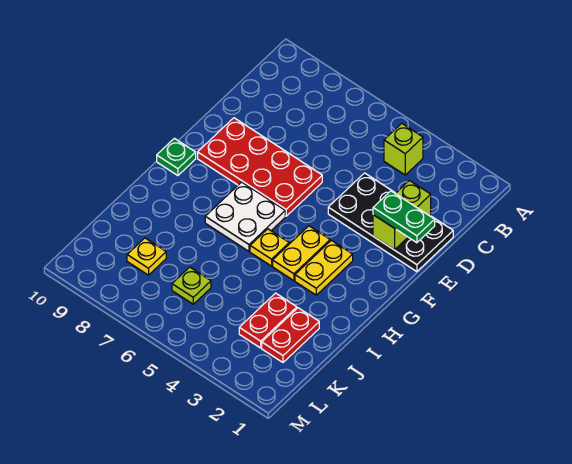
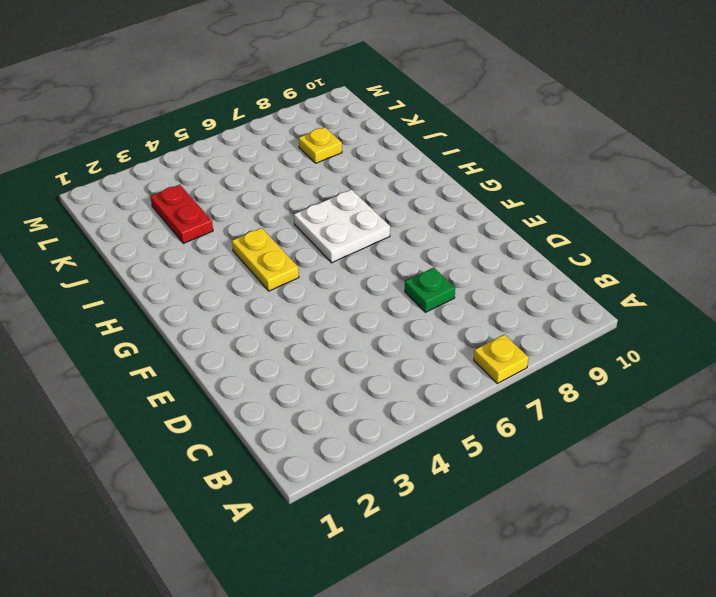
yellow plate A7 level 1 -> yellow plate H5 level 1
green plate D7 level 1 -> green plate G10 level 1
none -> lime brick B4 level 1
none -> black plate D1:E4 level 1
none -> red plate E6:F9 level 1

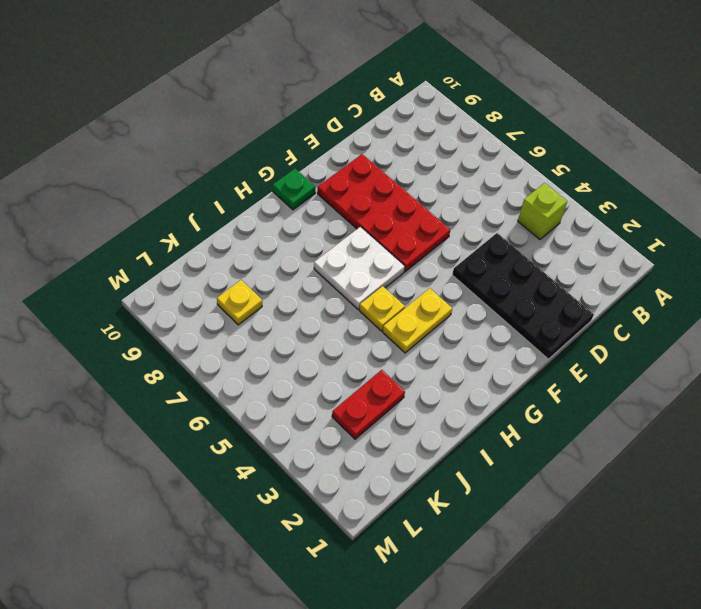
none -> yellow plate G3:H3 level 1
none -> red plate J2:K2 level 1
none -> lime plate K6 level 1

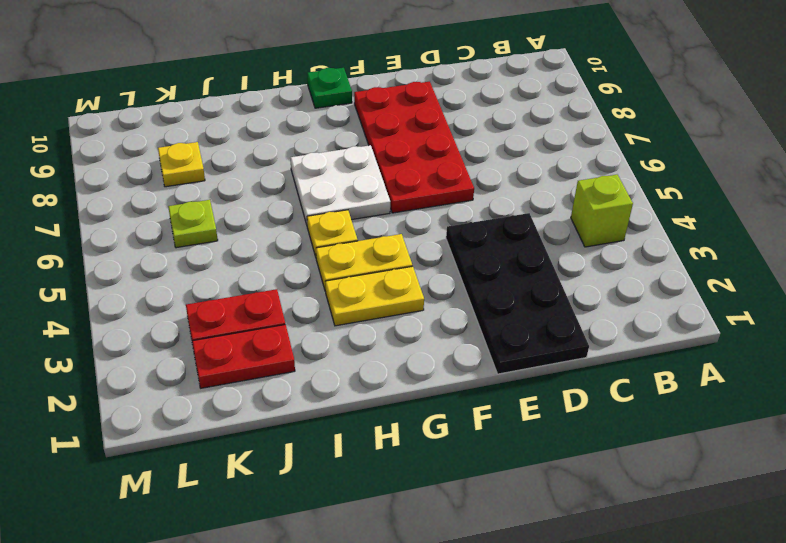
none -> lime brick D2:E2 level 2
none -> green plate E1:E2 level 3

